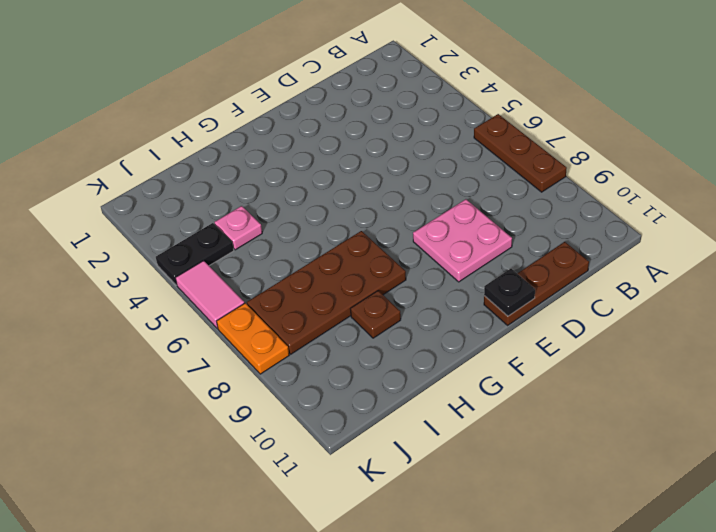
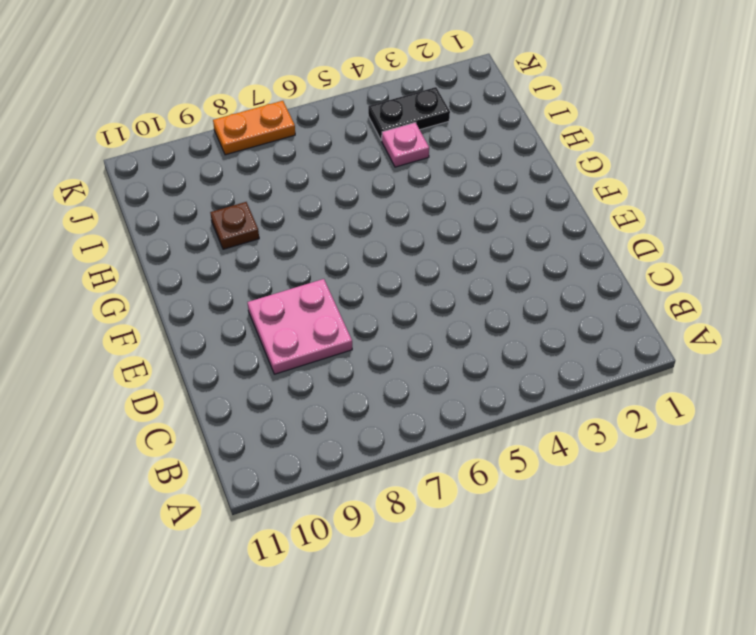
black plate J3:J4 level 1 -> black plate J4:K4 level 1
none -> brown plate A6:A8 level 1
none -> brown plate C11:E11 level 1

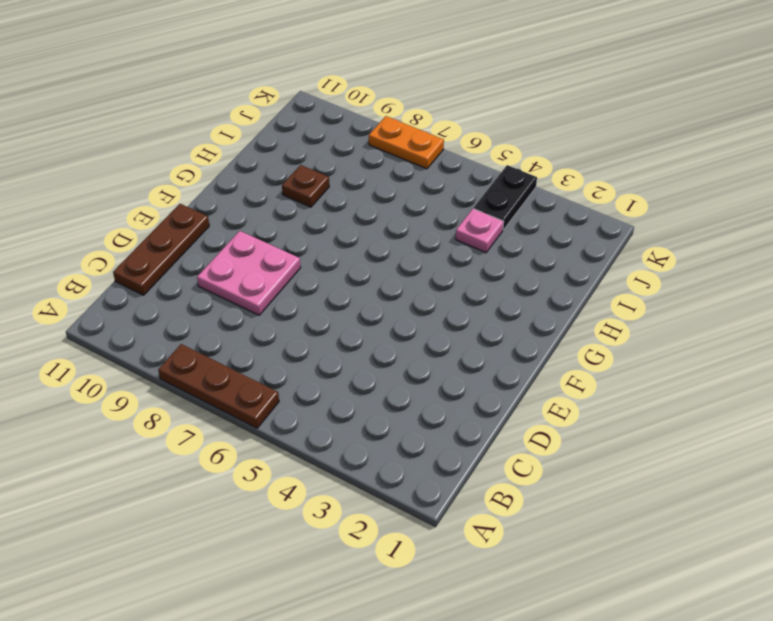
none -> brown plate G7:J8 level 1
none -> pink tile K5:K6 level 1

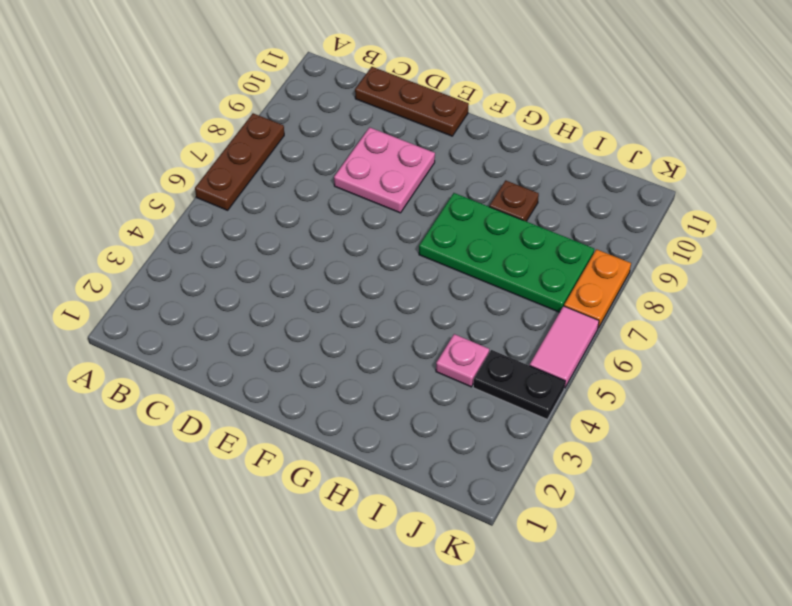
green plate G7:J8 level 1 -> brown plate G7:J8 level 1
none -> black plate E11 level 2

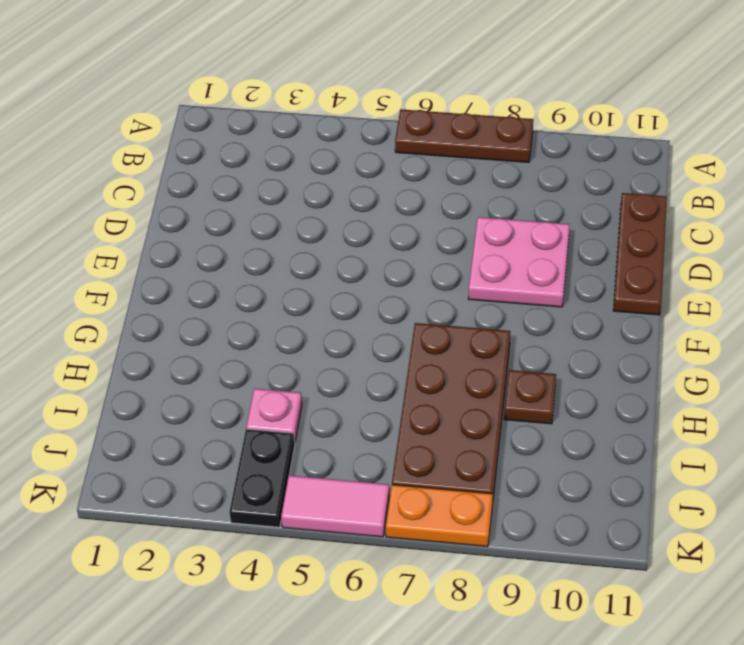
none -> black plate E11 level 2

